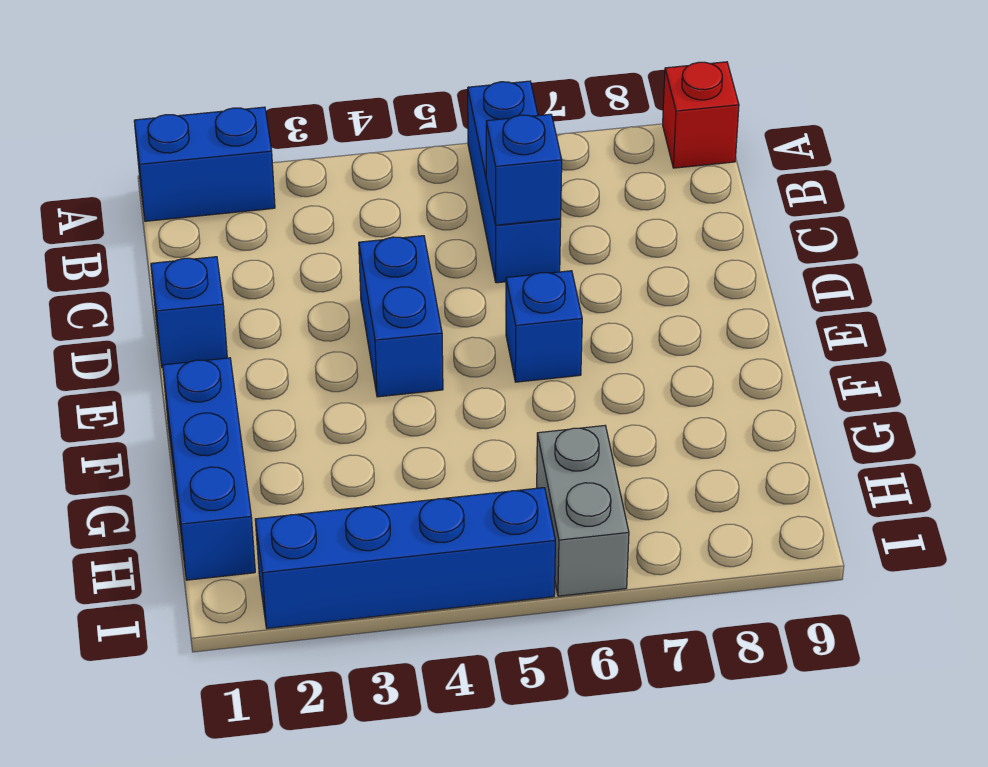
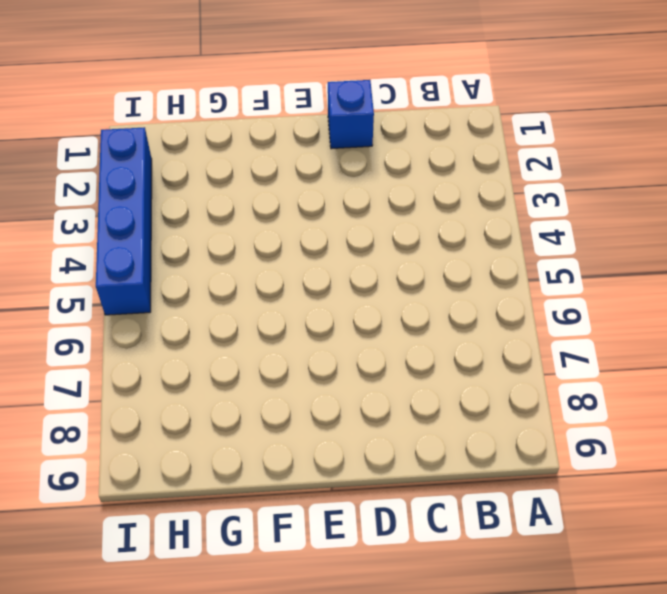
none -> blue brick A1:A2 level 1
none -> blue brick A6:C6 level 1

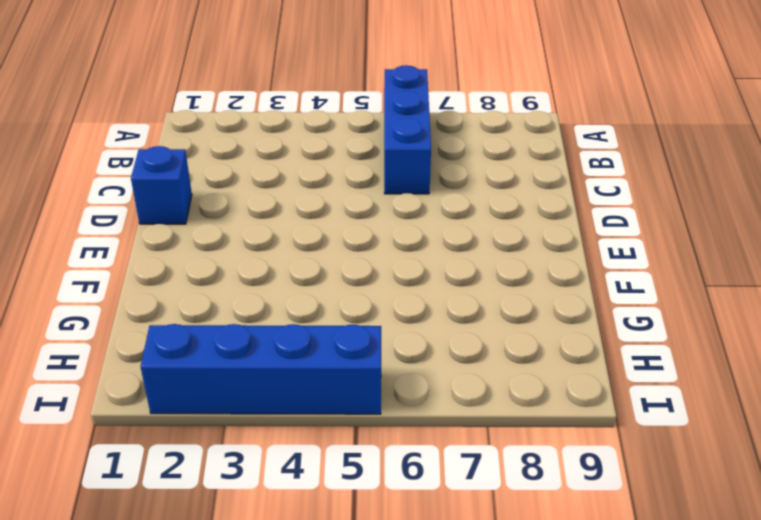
none -> blue brick A1:A2 level 1
none -> red brick A9 level 1

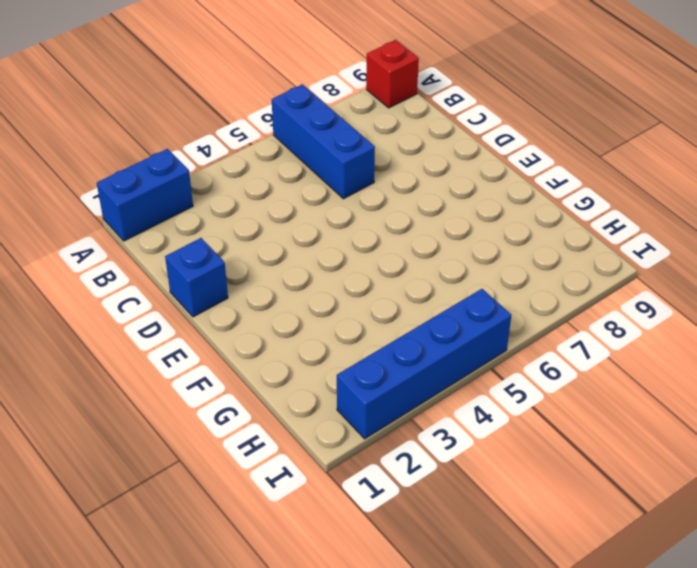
none -> blue brick D4:E4 level 1
none -> blue brick E6 level 1

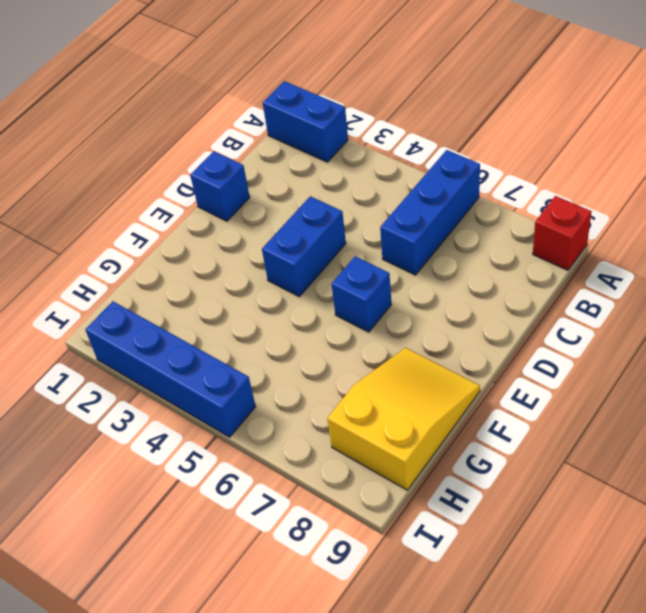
yellow slope F8:H9 level 1 top H -> none
none -> blue brick F1:H1 level 1
none -> grey brick H6:I6 level 1

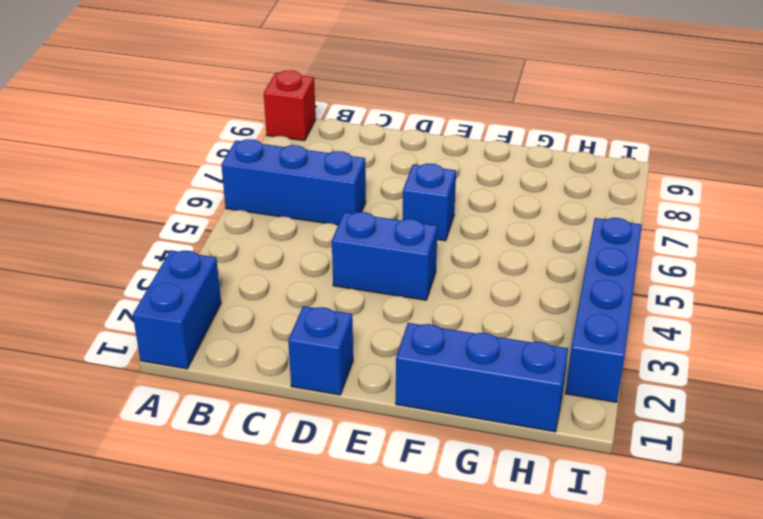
none -> grey brick H6:I6 level 1
none -> blue brick C6 level 2

